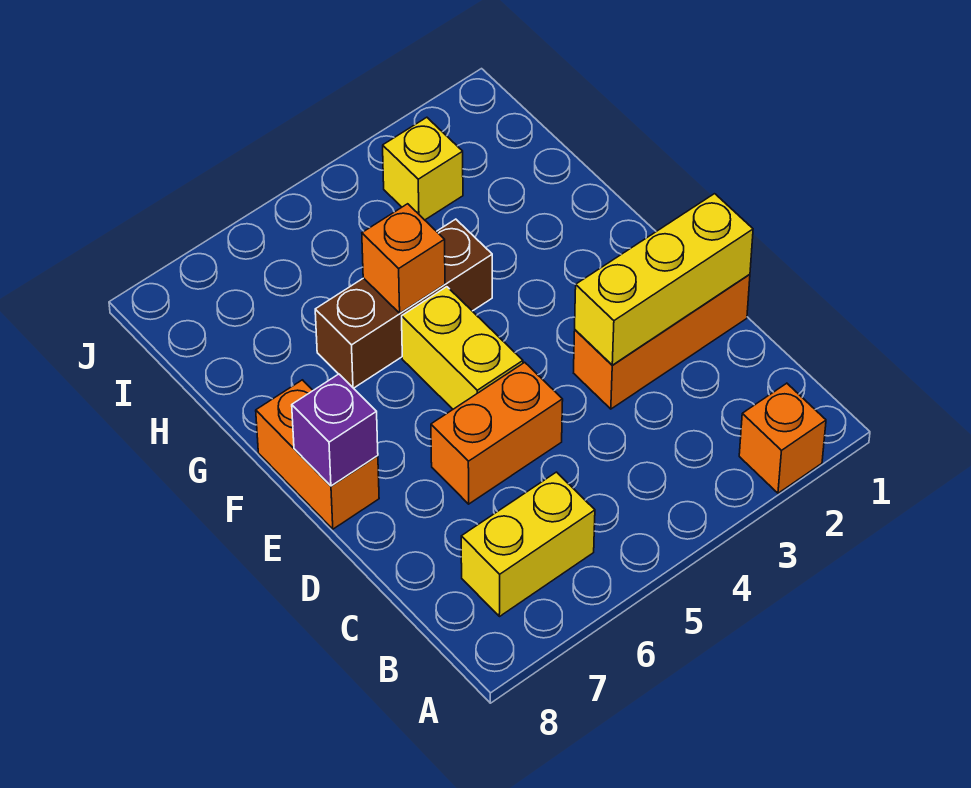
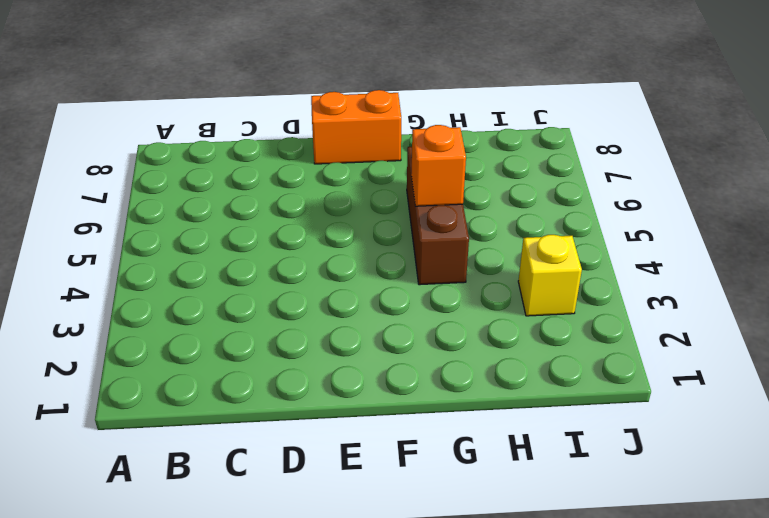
none -> orange brick A2 level 1
none -> yellow brick B6:B7 level 1

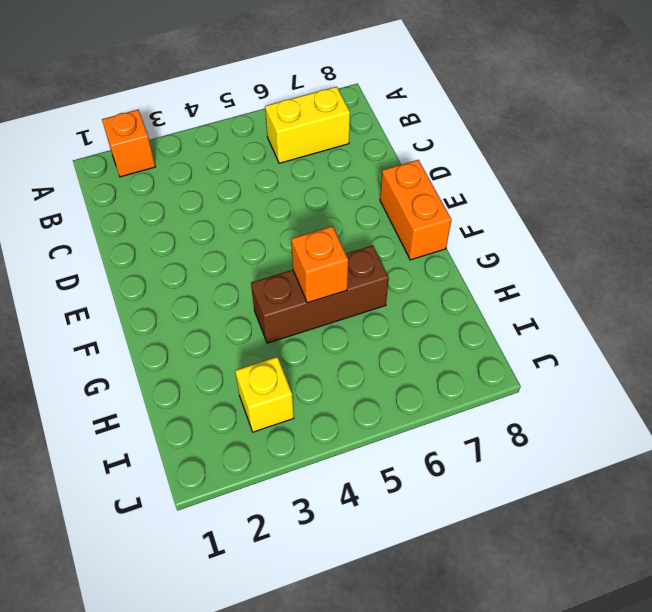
none -> orange brick D1:D3 level 1
none -> orange brick D5:D6 level 1

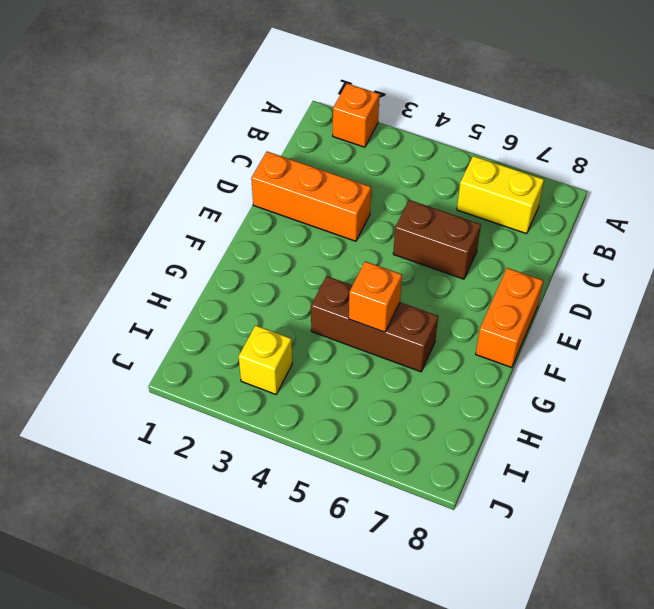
brown brick D5:D6 level 1 -> orange brick D5:D6 level 1
none -> yellow brick E5:F5 level 1
none -> yellow brick D1:D3 level 2

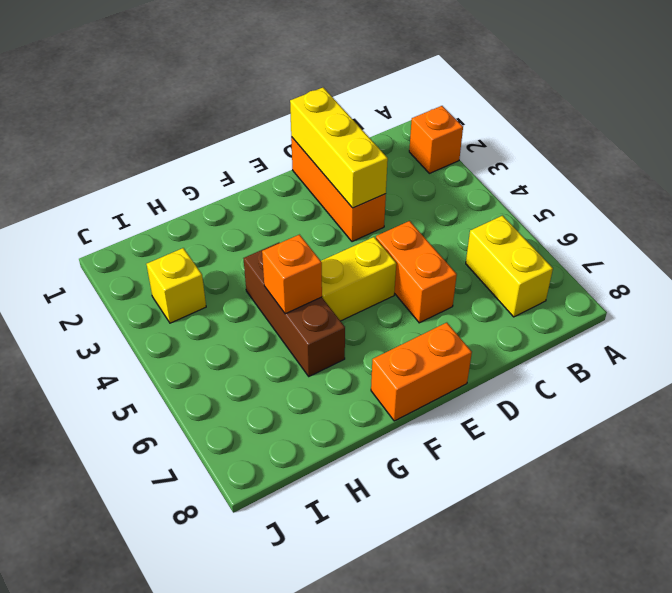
none -> purple brick E8 level 2

